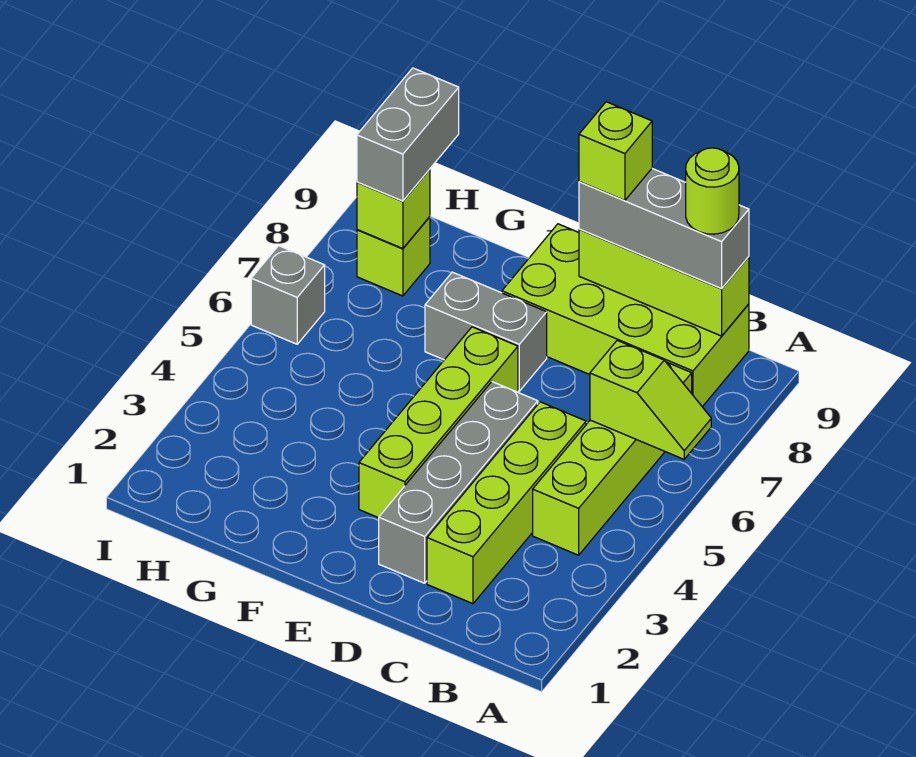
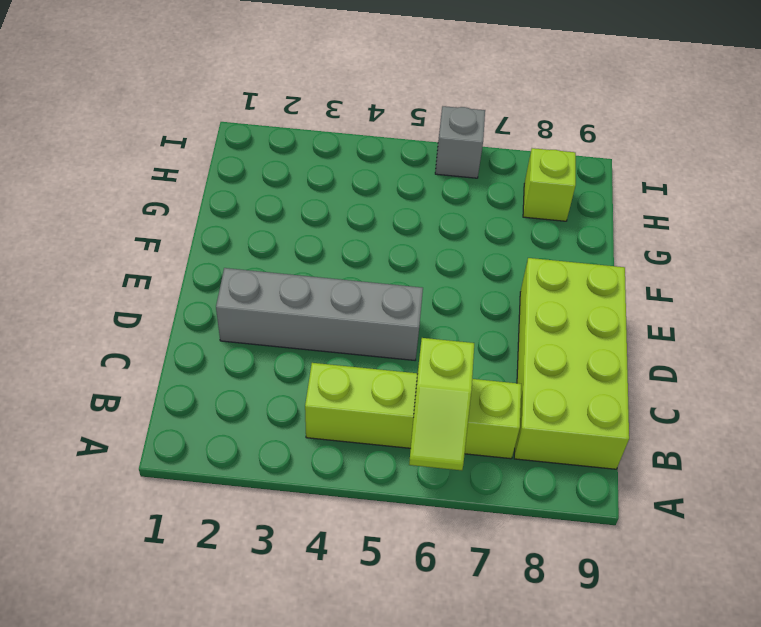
none -> lime brick C2:C5 level 1
none -> lime brick E3:E6 level 1
none -> grey brick E7:F7 level 1

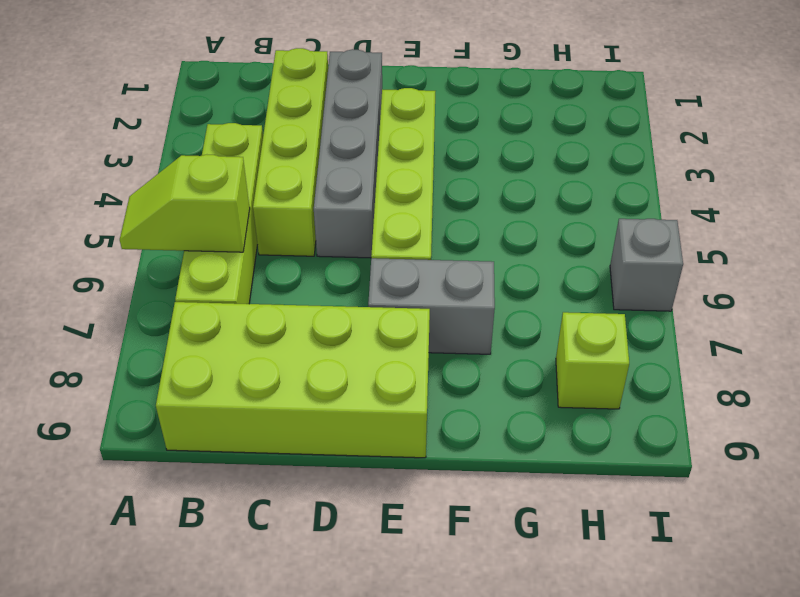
none -> lime brick B9:D9 level 2
none -> lime brick H8 level 2
none -> grey brick B9:D9 level 3

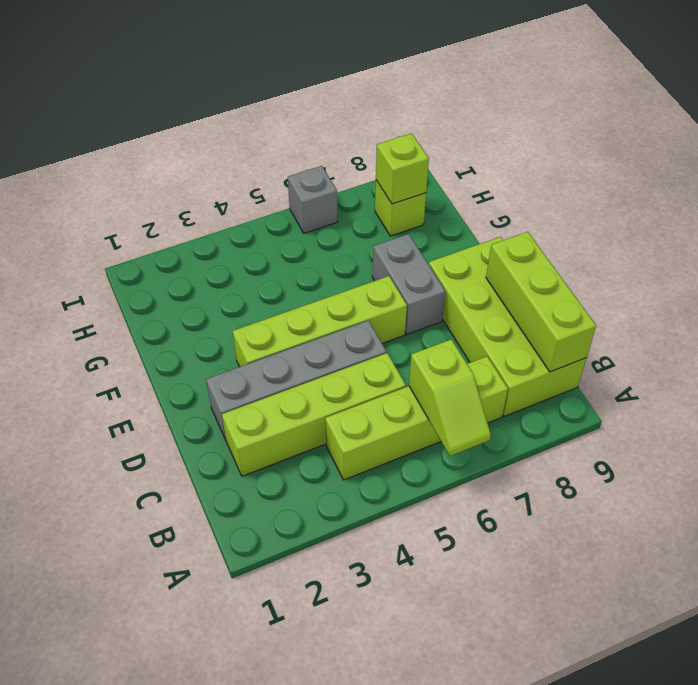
none -> grey brick B9:D9 level 3
none -> grey brick H8:H9 level 3
none -> lime round brick B9 level 4

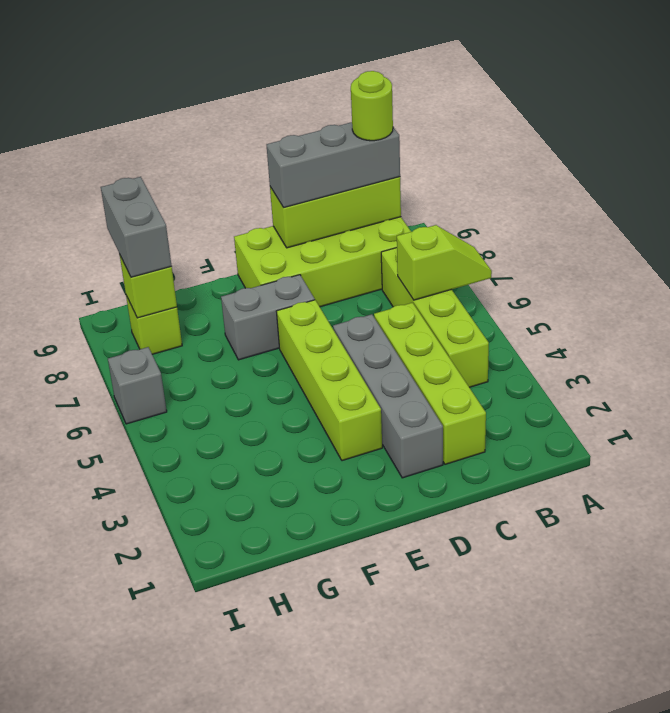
none -> lime brick D9 level 4

